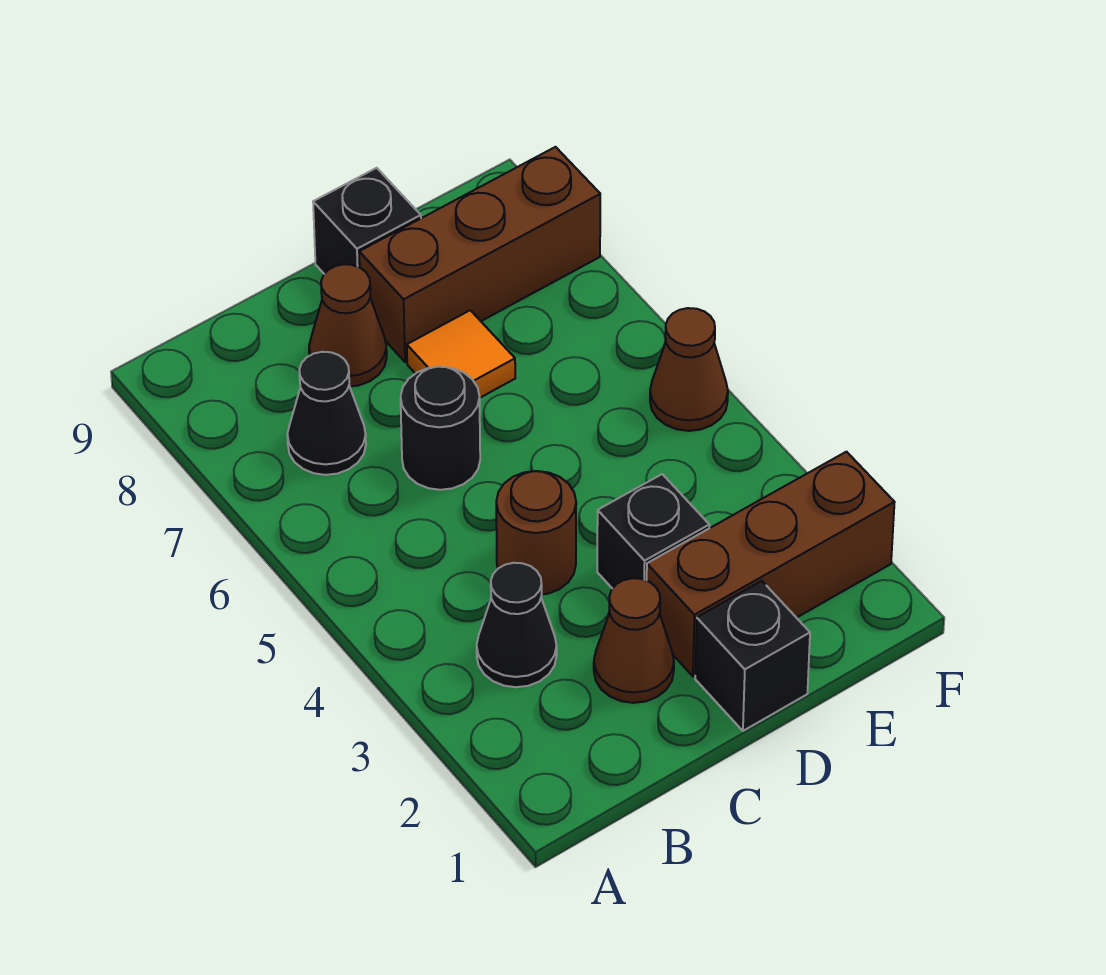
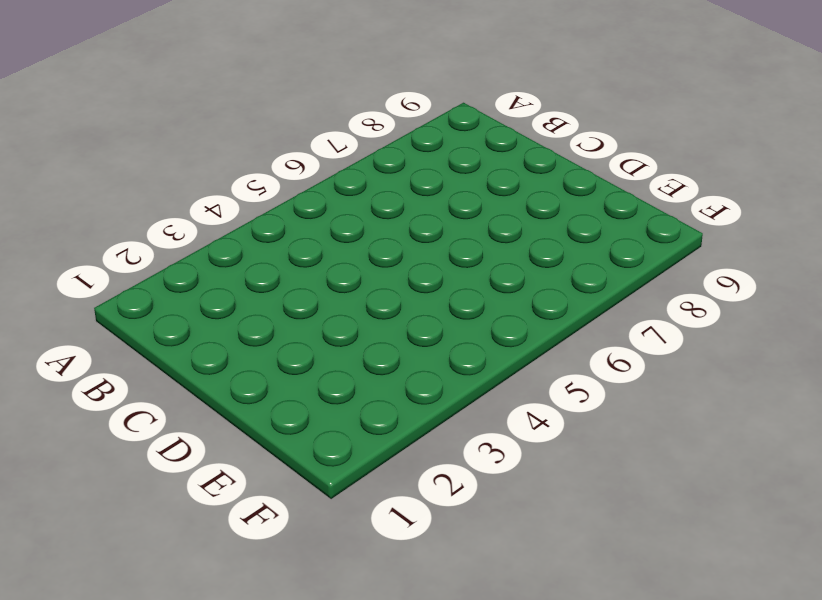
none -> black cone B3 level 1
none -> black cone B7 level 1
none -> brown cone C2 level 1

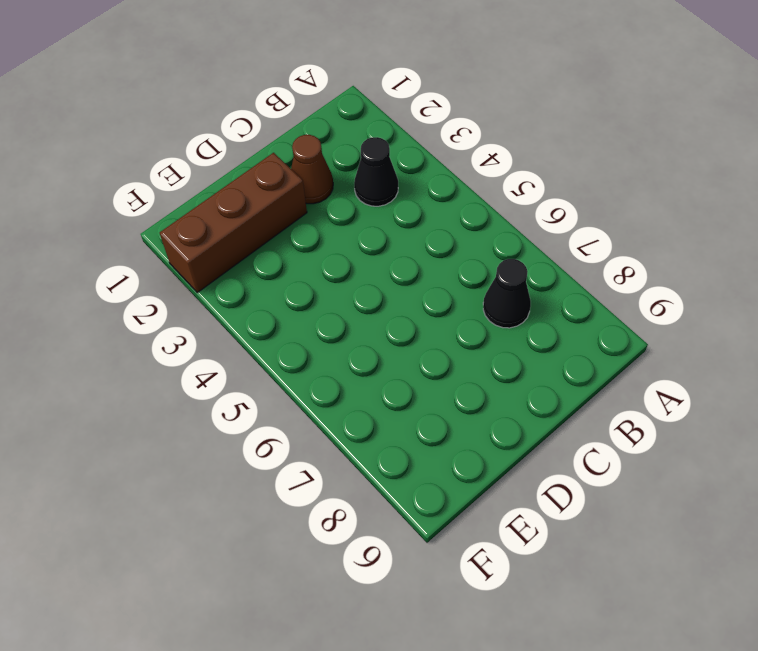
none -> brown round brick C4 level 1
none -> black round brick C6 level 1
none -> brown cone C8 level 1

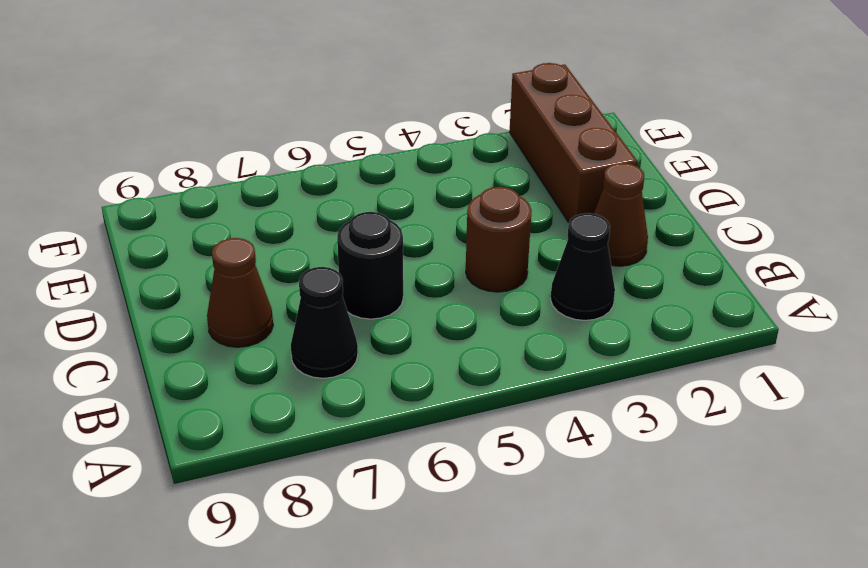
none -> black brick D1 level 1
none -> black brick D3 level 1
none -> orange tile D7 level 1

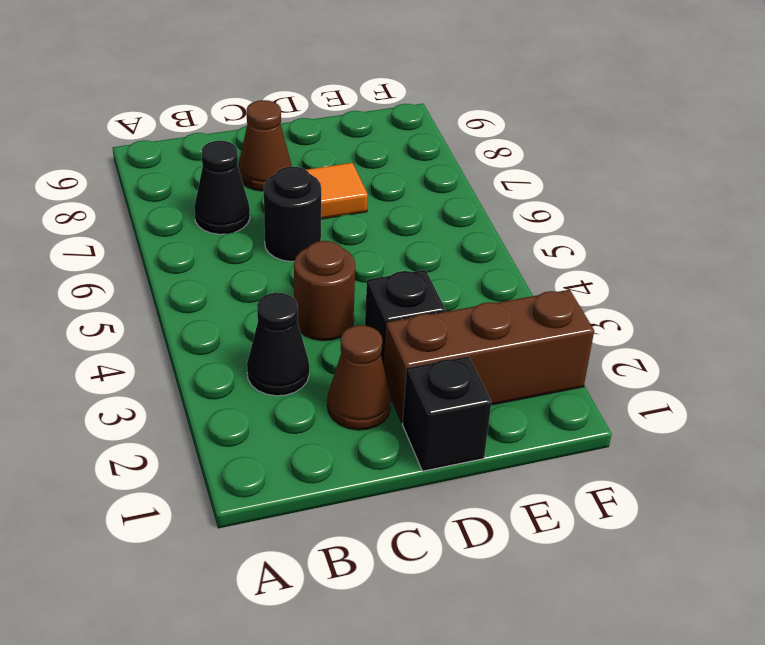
none -> brown brick D8:F8 level 1
none -> black brick D9 level 1
none -> brown cone F5 level 1

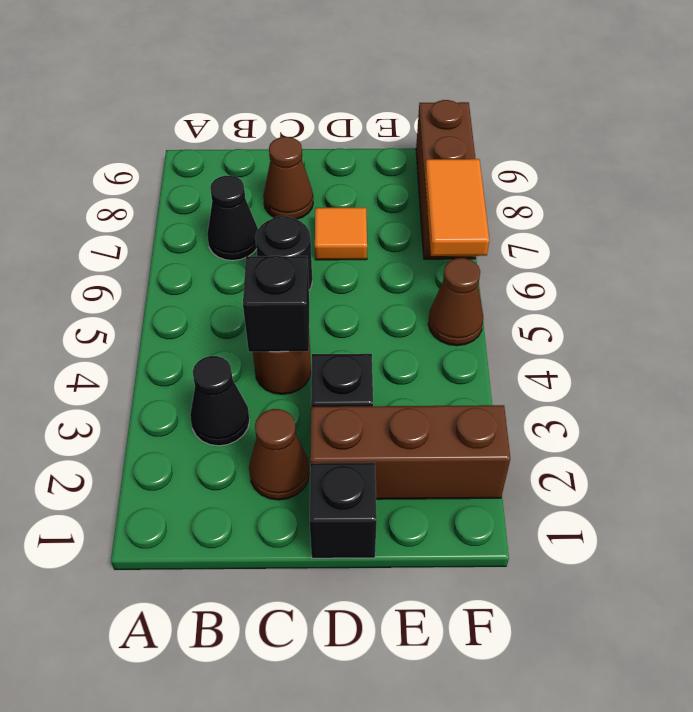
black brick C4 level 2 -> black brick D9 level 1
orange tile F6:F7 level 2 -> none
brown brick F7:F9 level 1 -> brown brick D8:F8 level 1

